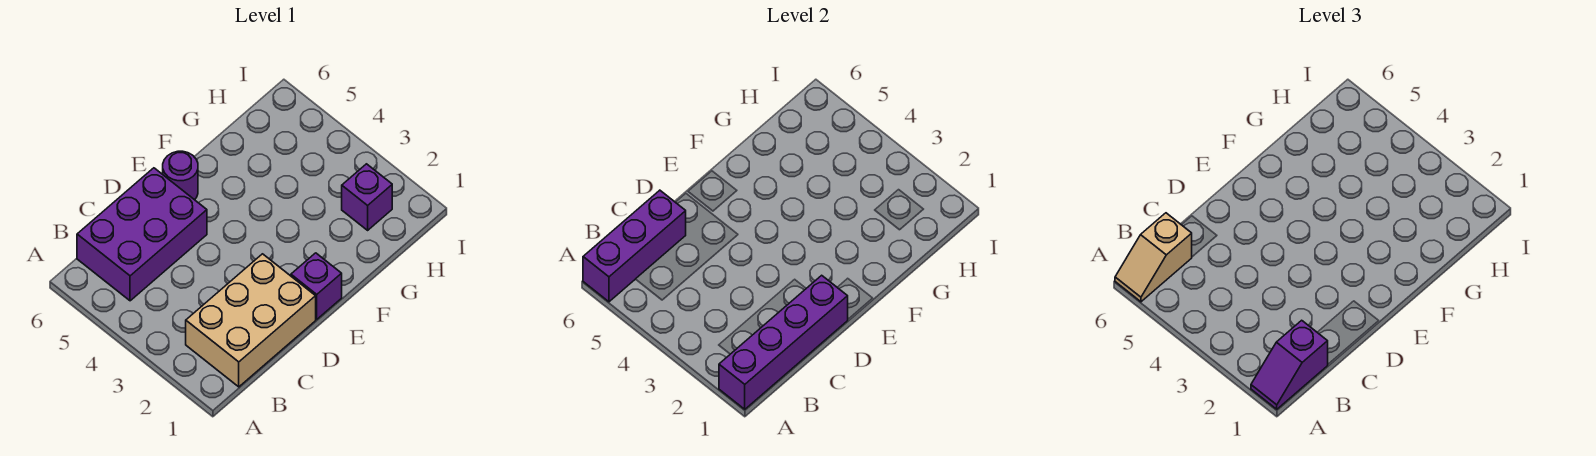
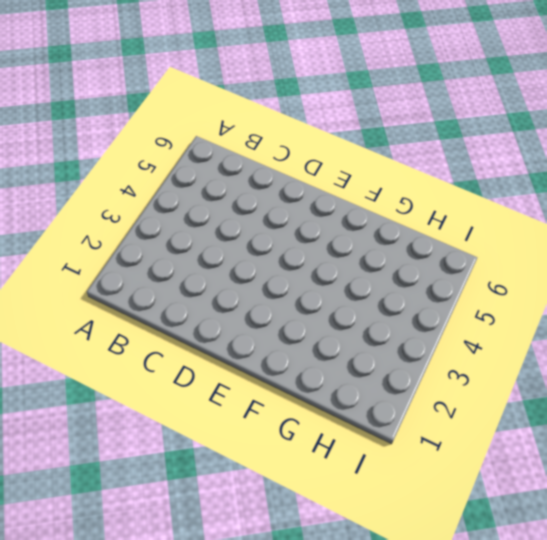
none -> tan brick B1:D2 level 1
none -> purple brick B5:D6 level 1

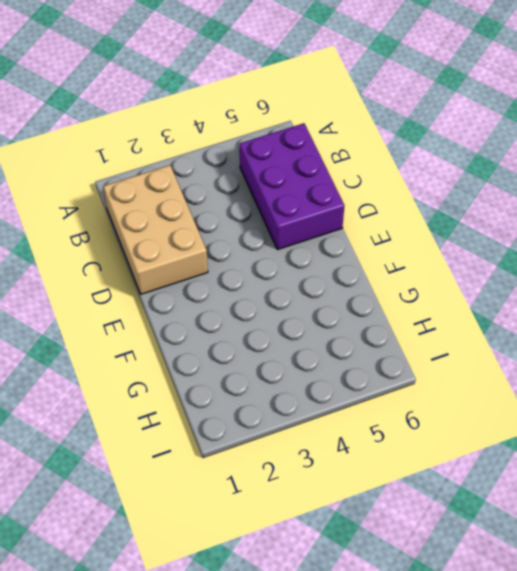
none -> purple brick E1 level 1
none -> purple round brick E6 level 1

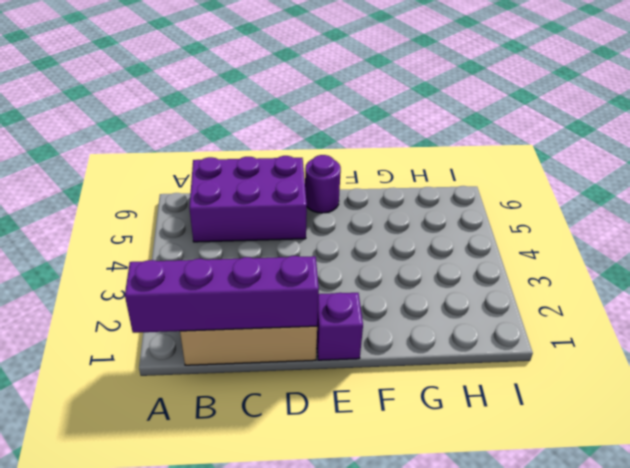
none -> purple brick H2 level 1
none -> purple brick A6:C6 level 2

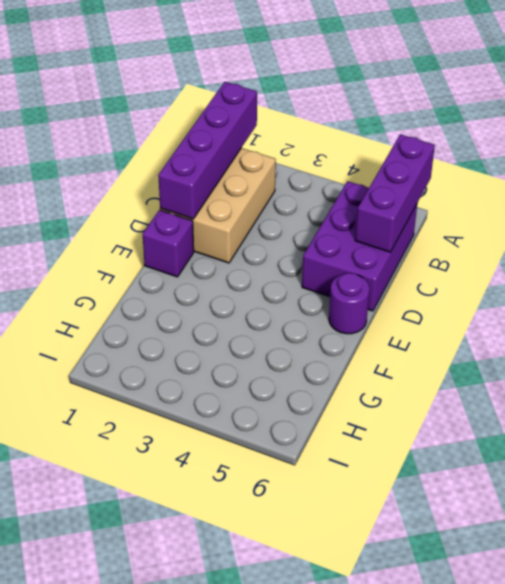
none -> purple brick H2 level 1
none -> purple slope A1:B1 level 3 top B

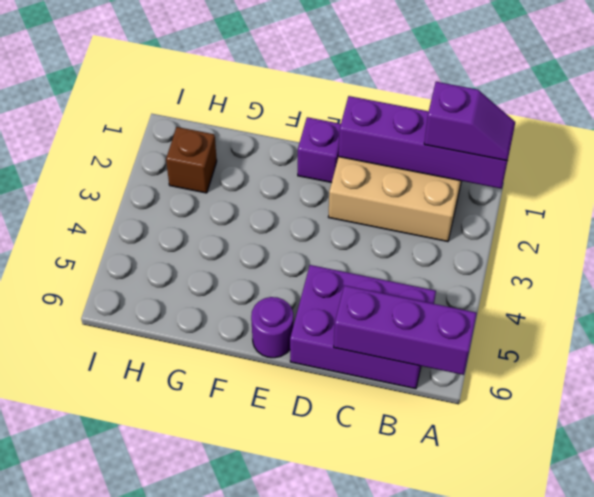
brown brick H2 level 1 -> purple brick H2 level 1
none -> tan slope A6:B6 level 3 top B

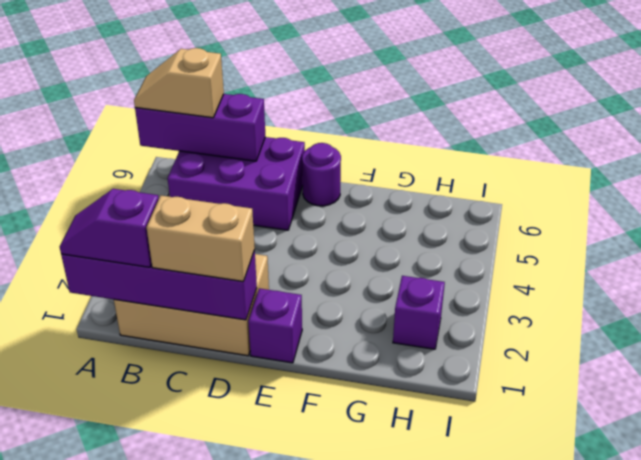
tan brick C1:D1 level 3 -> none

